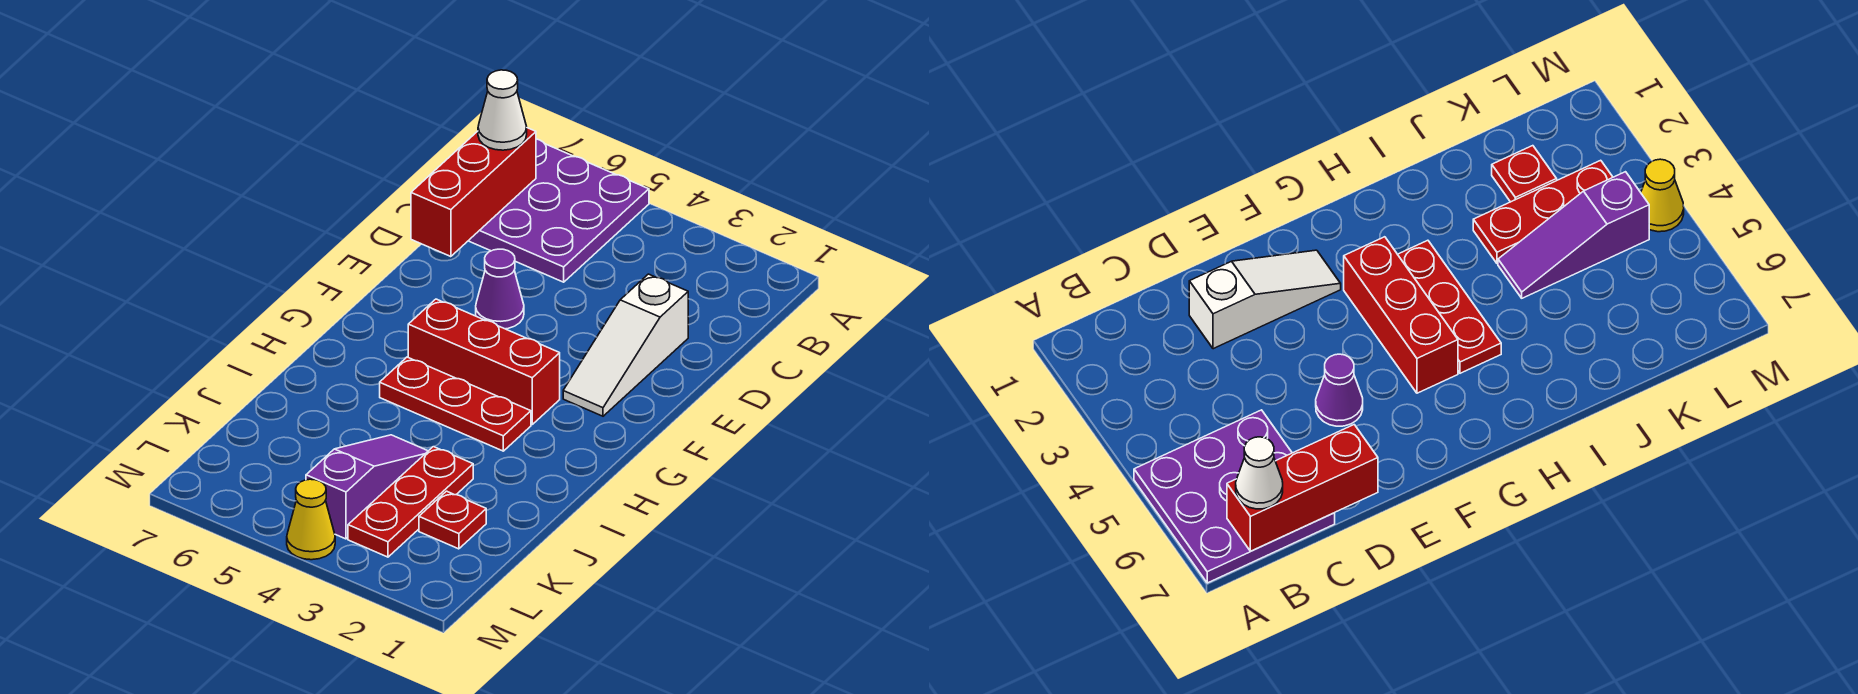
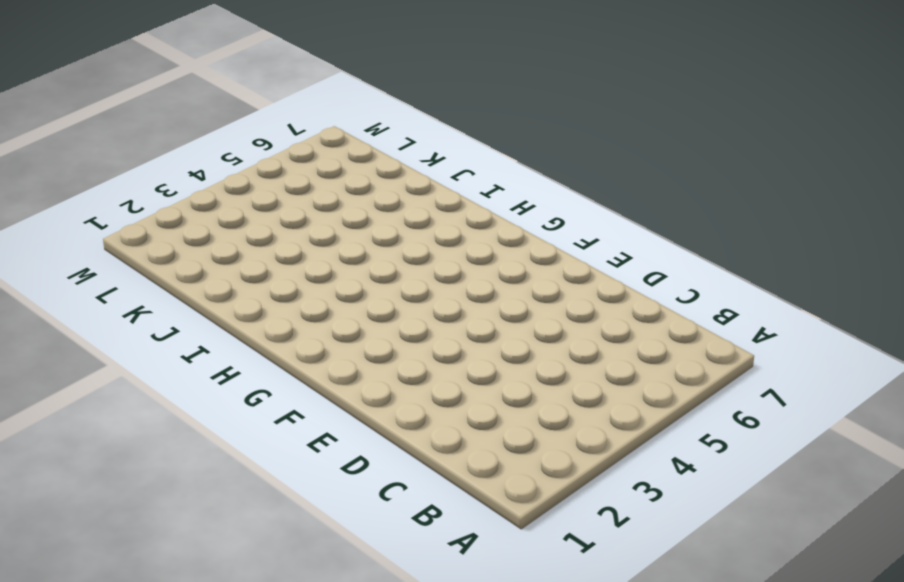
none -> purple plate A5:C7 level 1
none -> white slope D2:F2 level 1 top D

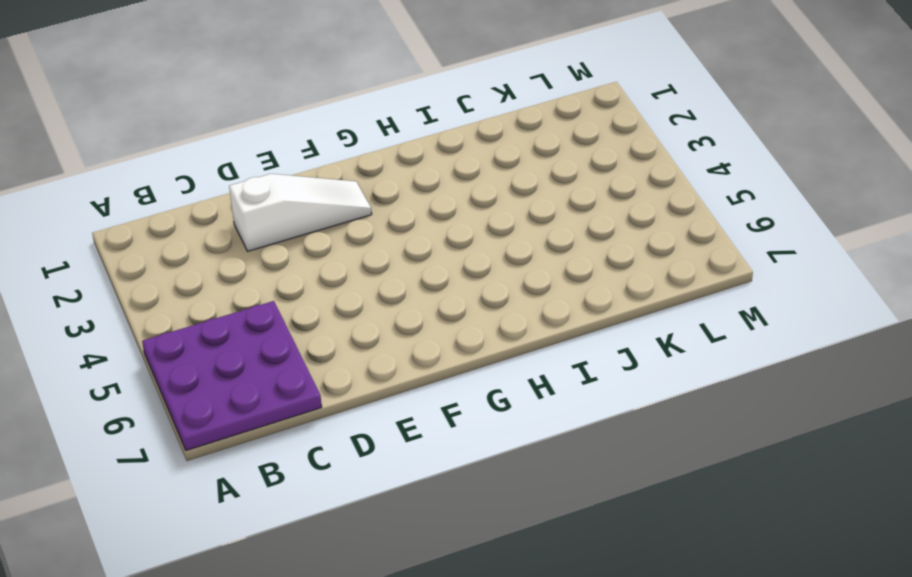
none -> purple cone E5 level 1
none -> red brick G3:G5 level 1

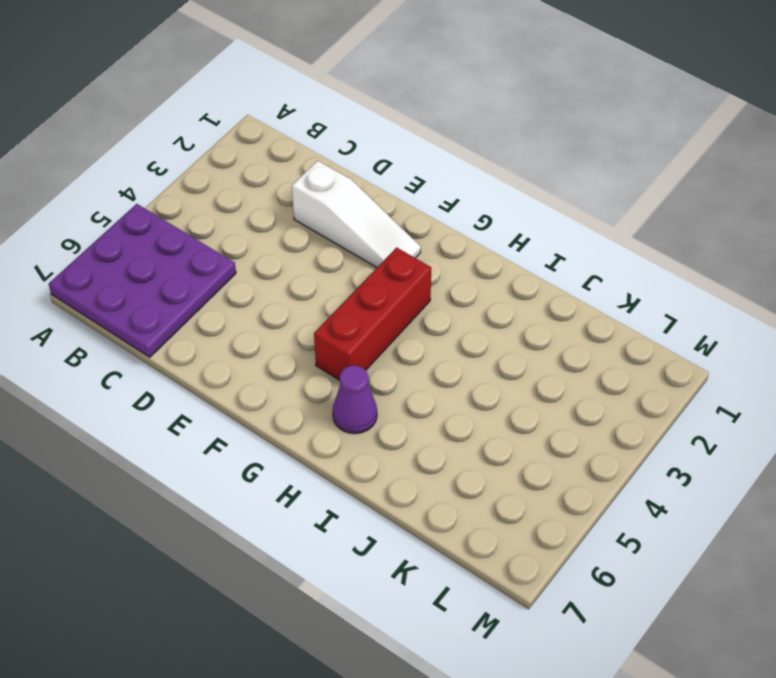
purple cone H6 level 1 -> purple cone E5 level 1
none -> red plate H3:H5 level 1
none -> red plate J3:L3 level 1

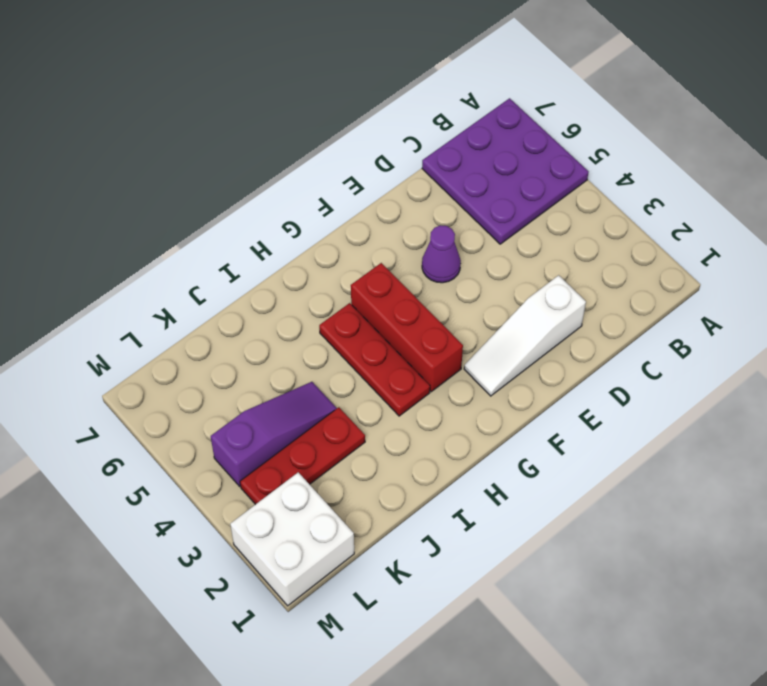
white brick L1:M2 level 1 -> none
none -> red plate K2 level 1
none -> yellow cone M4 level 1

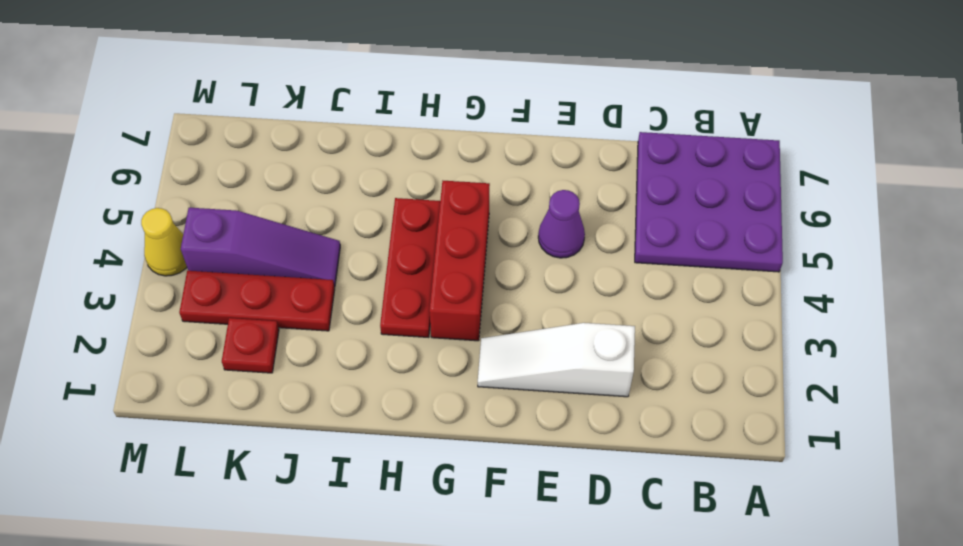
none -> red brick B7:D7 level 2
none -> white cone B7 level 3

